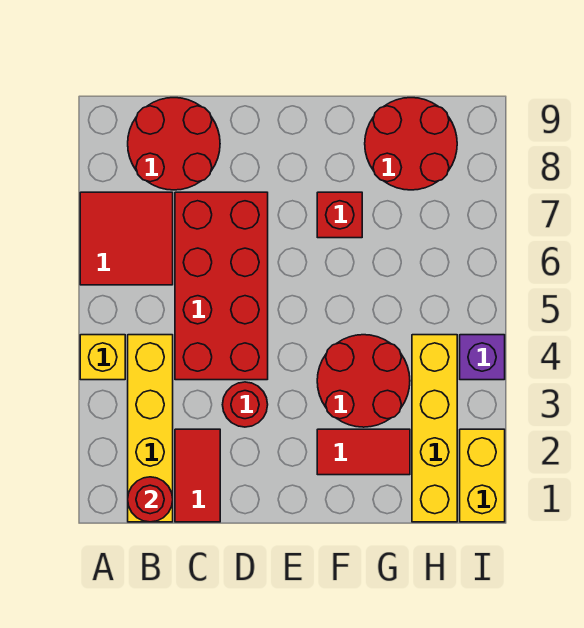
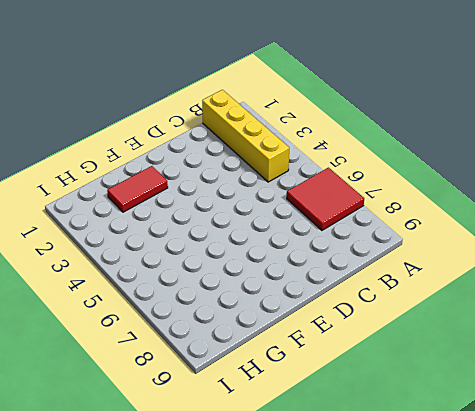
none -> yellow brick A4 level 1
none -> red round brick B8:C9 level 1
none -> red tile C1:C2 level 1

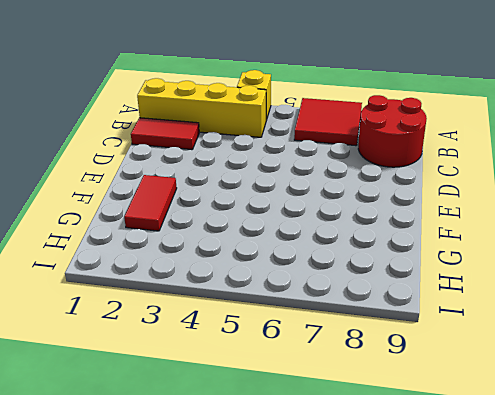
none -> red brick C4:D7 level 1
none -> red round brick D3 level 1
none -> red round brick F3:G4 level 1

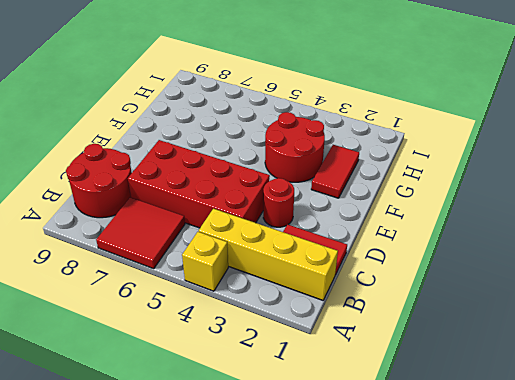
none -> red brick F7 level 1
none -> red round brick G8:H9 level 1
none -> yellow brick H1:H4 level 1

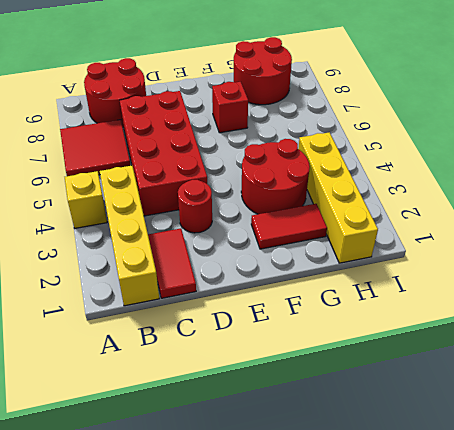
none -> yellow brick I1:I2 level 1
none -> purple brick I4 level 1
none -> red round brick B1 level 2

